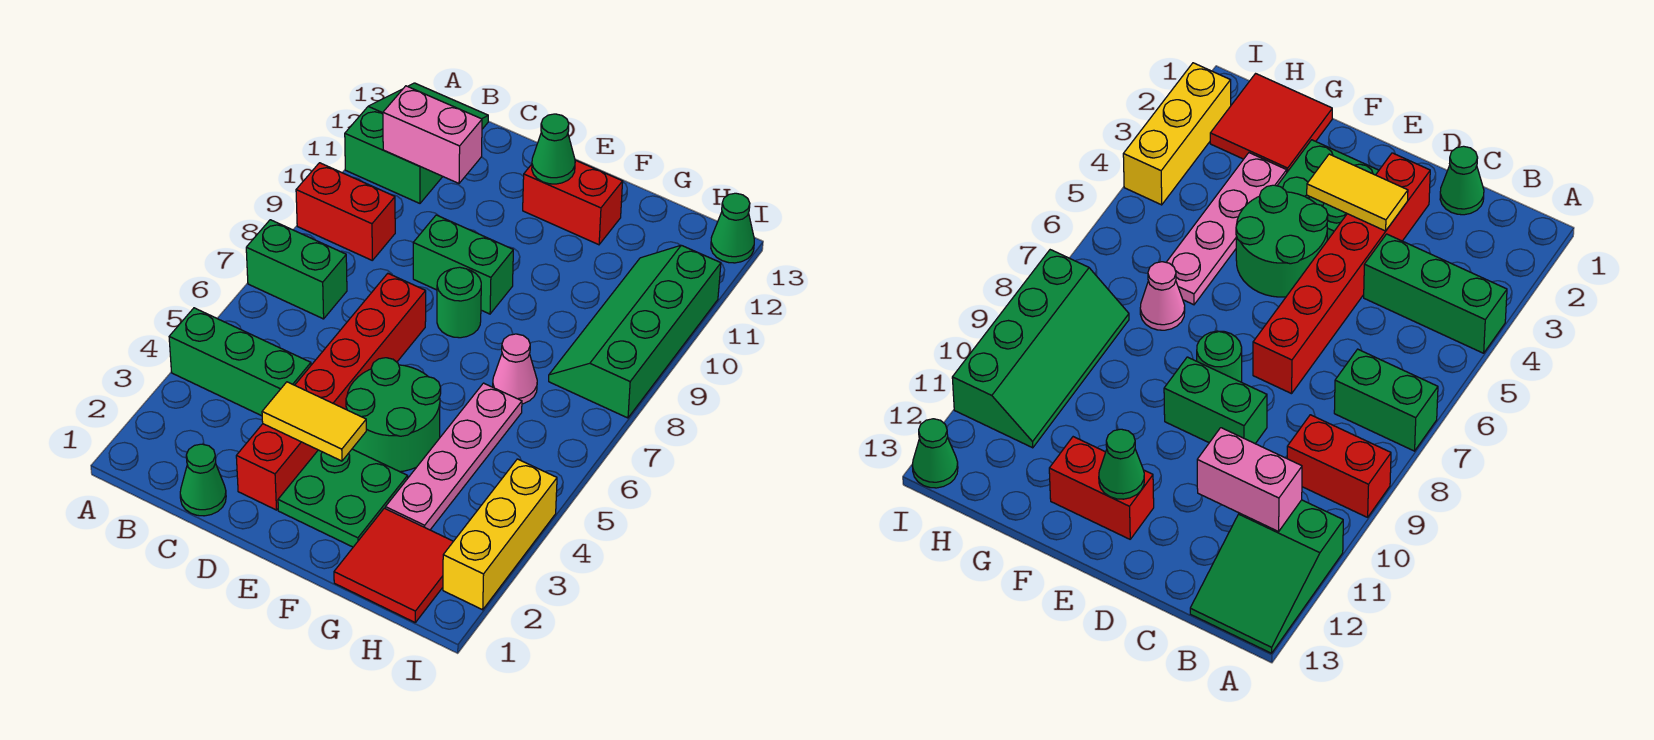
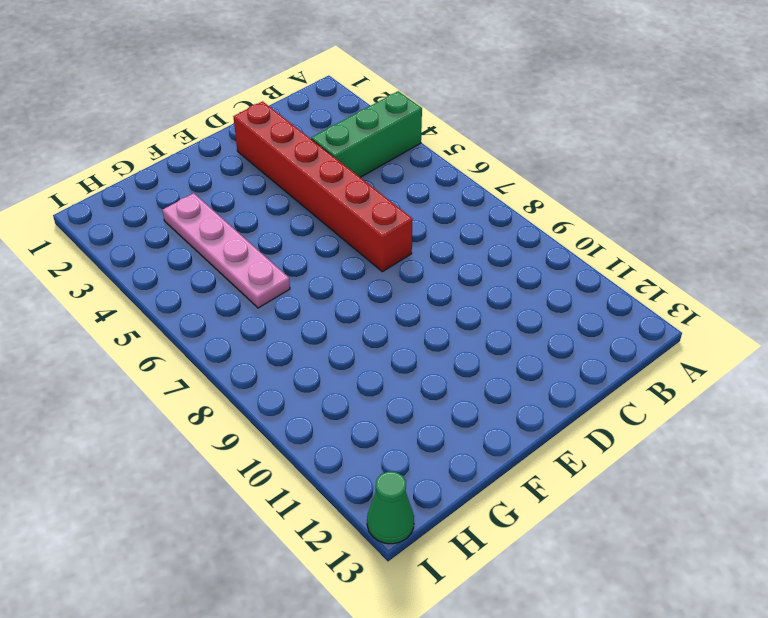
none -> green brick A7:B7 level 1
none -> red brick A9:B9 level 1
none -> green slope A11:B13 level 1 top 11

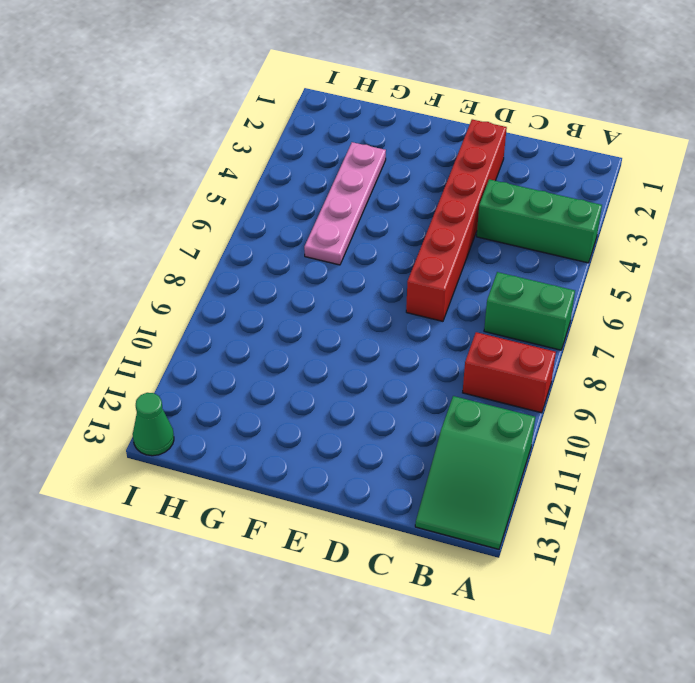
none -> green cone C1 level 1
none -> green brick D9:E9 level 1
none -> green plate E2:F3 level 1

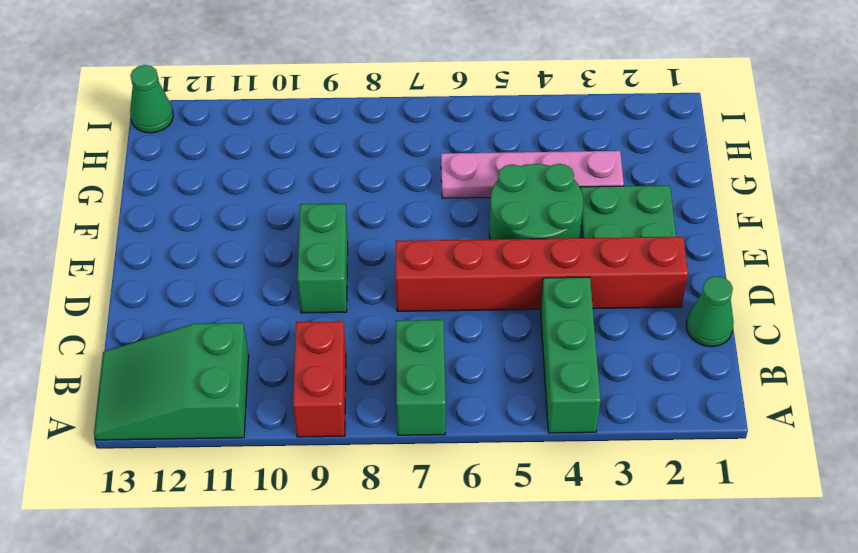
none -> green round brick E8 level 1
none -> red brick E12:F12 level 1
none -> red tile G1:H2 level 1

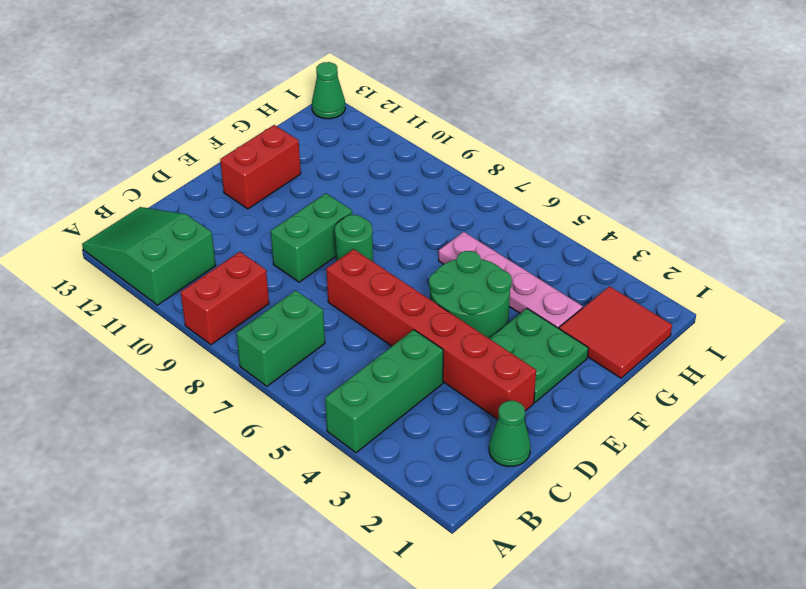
none -> pink cone G7 level 1
none -> green slope H8:I11 level 1 top I
none -> yellow brick I2:I4 level 1

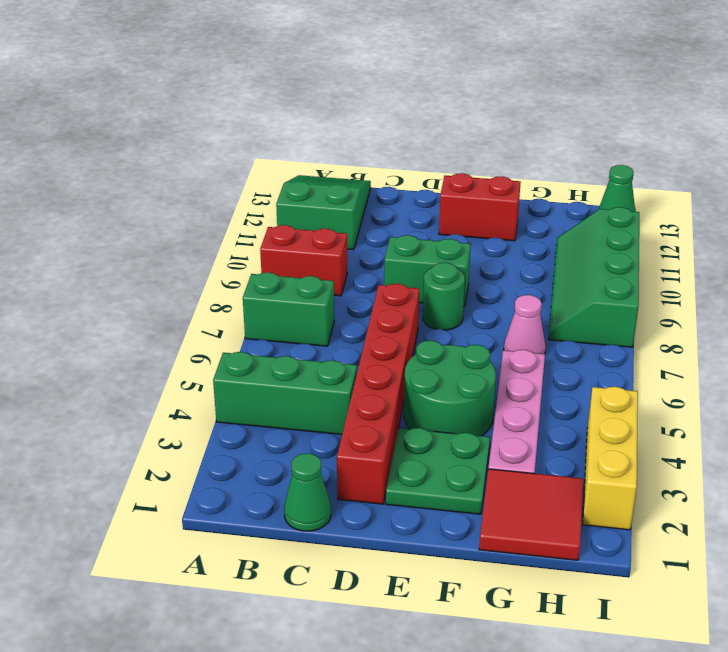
none -> pink brick B11:C11 level 2
none -> yellow tile D3:E3 level 2
none -> green cone E12 level 2

